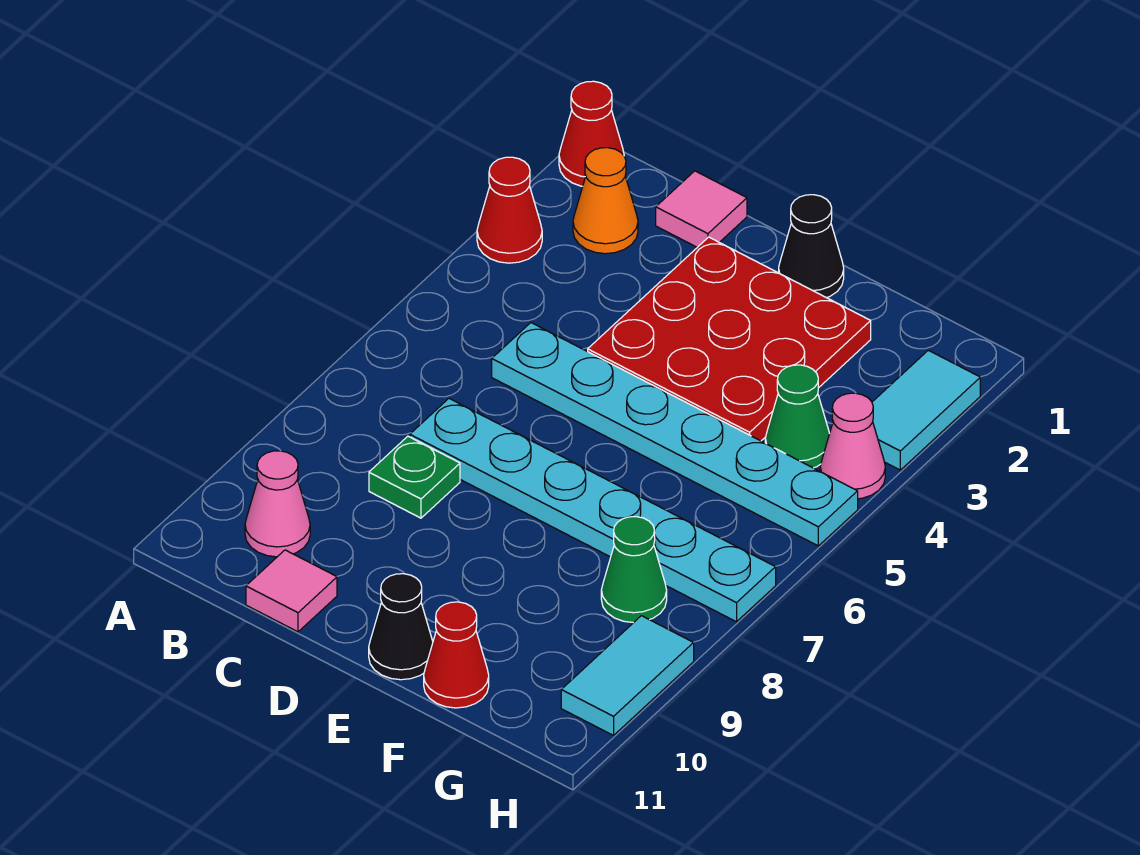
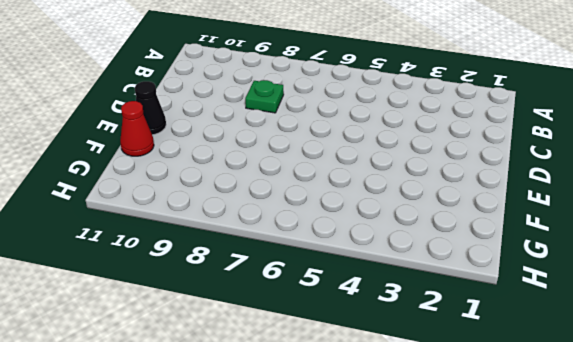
none -> red cone A1 level 1
none -> red cone A3 level 1
none -> orange cone B2 level 1

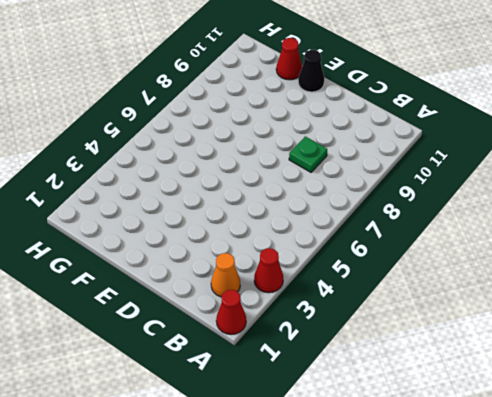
none -> pink cone B10 level 1
none -> pink tile C1 level 1
none -> cyan plate C5:H5 level 1

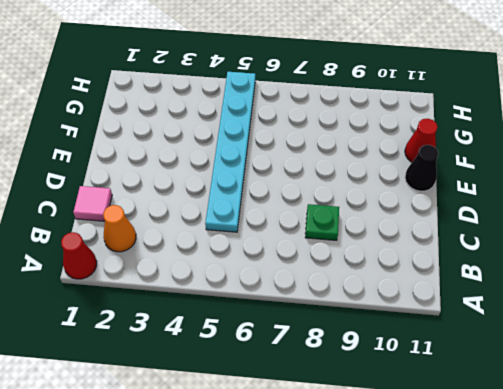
none -> red cone A3 level 1
none -> pink cone B10 level 1
none -> cyan plate C7:H7 level 1

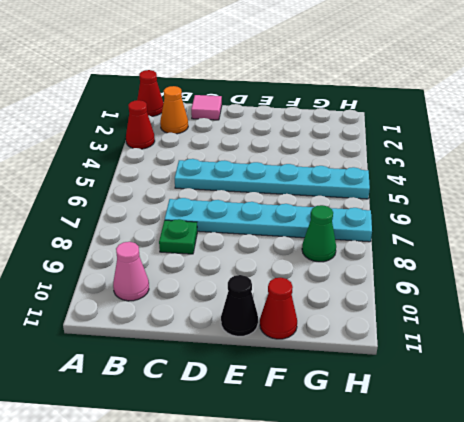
none -> pink tile C11 level 1
none -> red plate D2:F4 level 1
none -> black cone E1 level 1

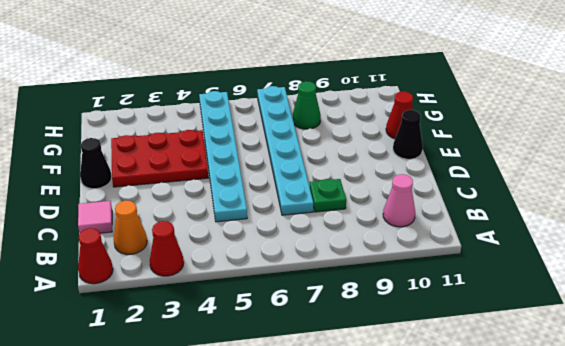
red plate E2:F4 level 1 -> red plate D2:F4 level 1
none -> pink tile C11 level 1
none -> green cone G4 level 1
none -> cyan tile H2:H3 level 1

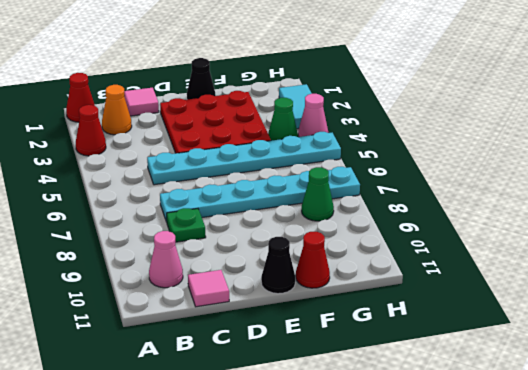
none -> cyan tile H9:H10 level 1

